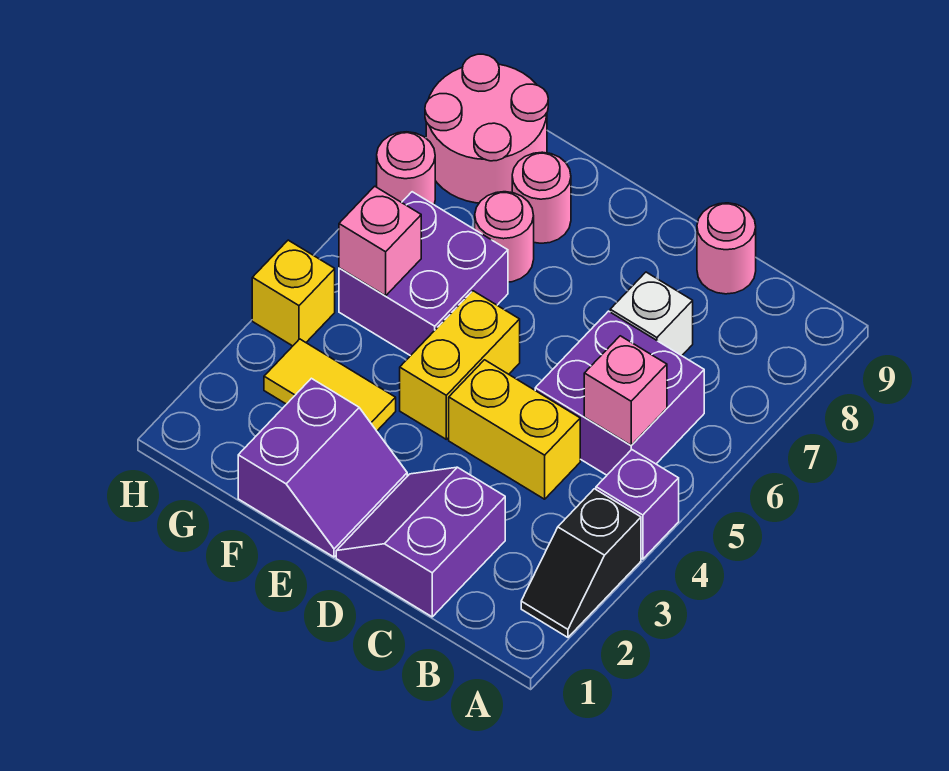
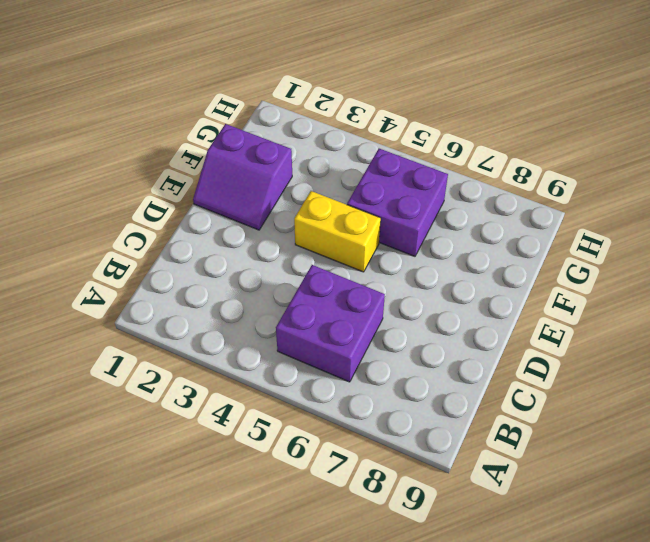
none -> black slope A2:A3 level 1 top 3
none -> purple brick A4 level 1
none -> purple slope C1:D2 level 1 top C

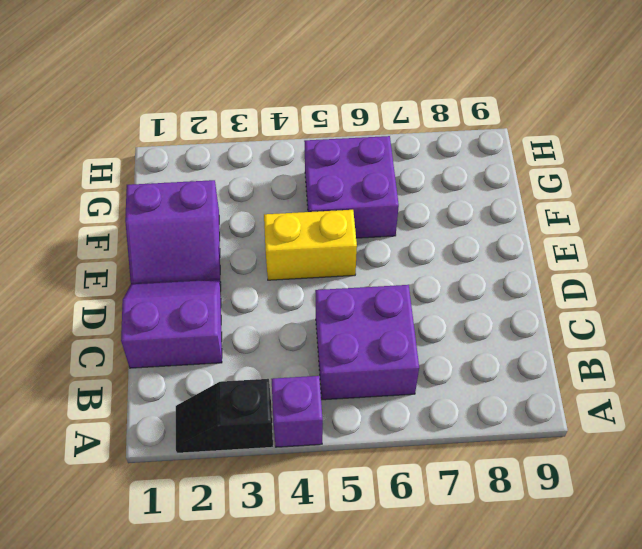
none -> yellow brick C4:D4 level 1
none -> white brick C7 level 1
none -> pink round brick C9 level 1

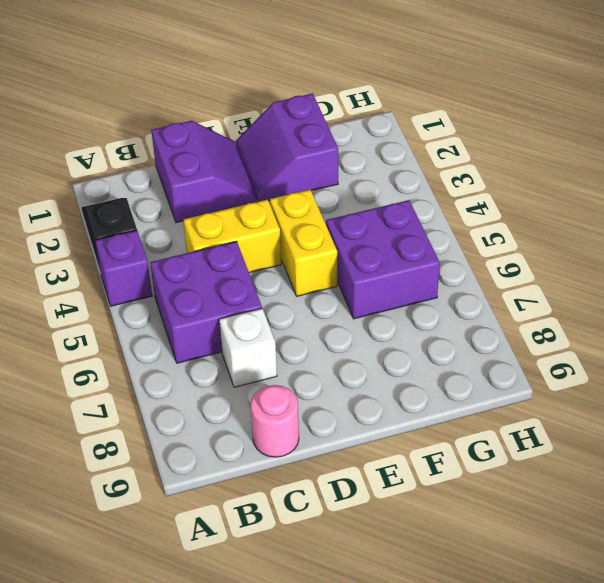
none -> yellow tile F3:G3 level 1
none -> pink round brick F7 level 1
none -> pink round brick F8 level 1

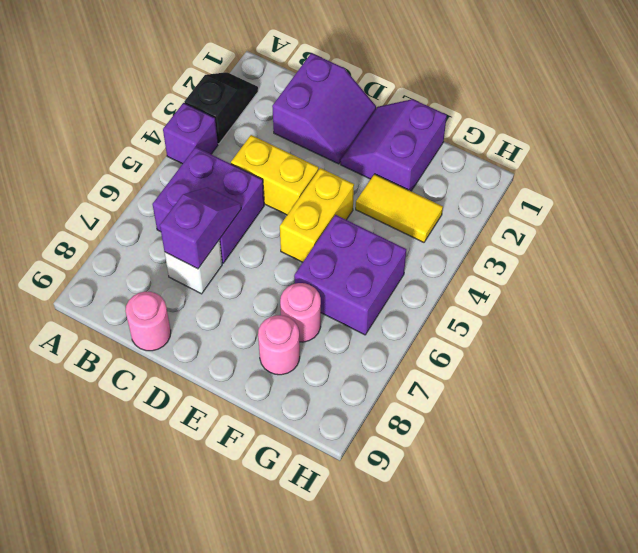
purple slope C6:C7 level 2 top 7 -> none
none -> pink round brick G8:H9 level 1
none -> yellow brick H4 level 1
none -> pink round brick H7 level 1

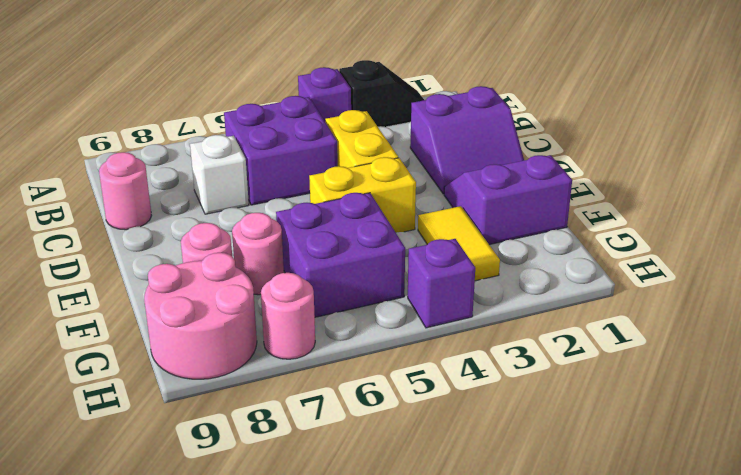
purple brick H4 level 1 -> yellow brick H4 level 1
none -> pink brick B5 level 2
none -> pink brick G5 level 2

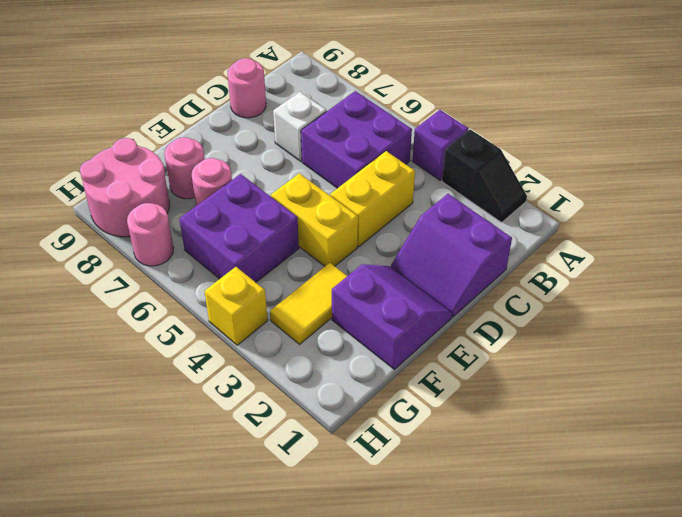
none -> pink brick B5 level 2
none -> pink brick G5 level 2

